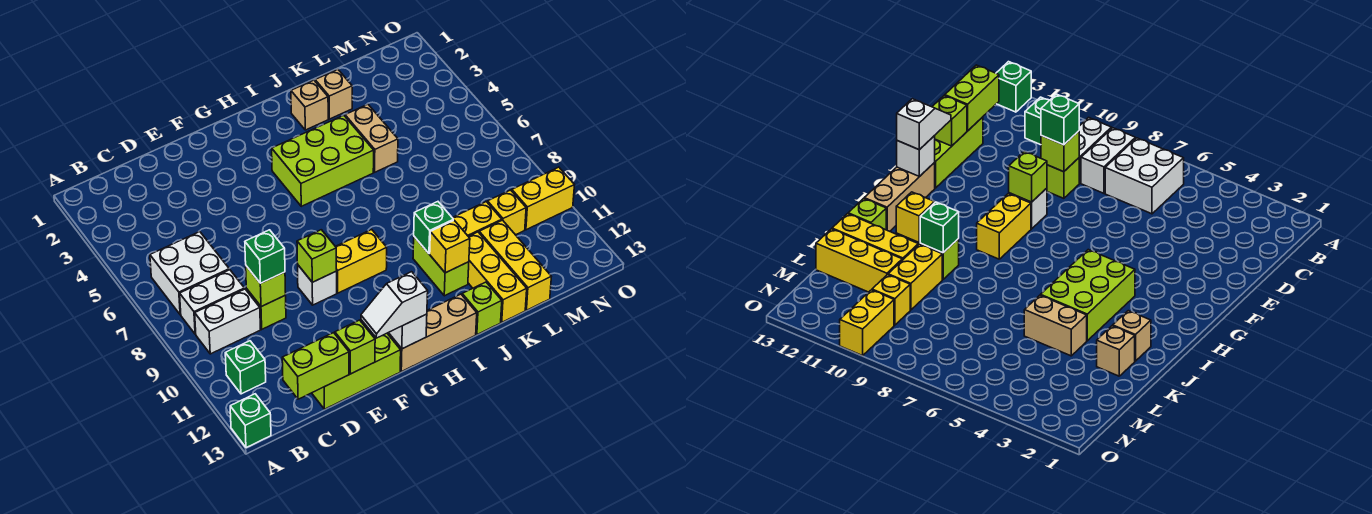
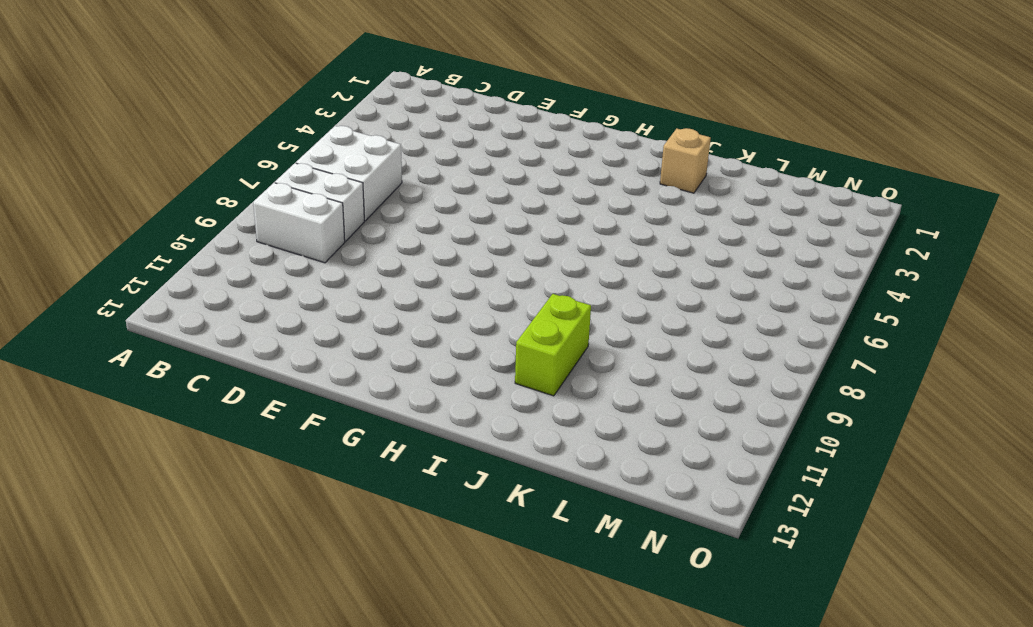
none -> green brick A13 level 1
none -> green brick B11 level 1
none -> lime brick D9 level 1
none -> lime brick D13:F13 level 1

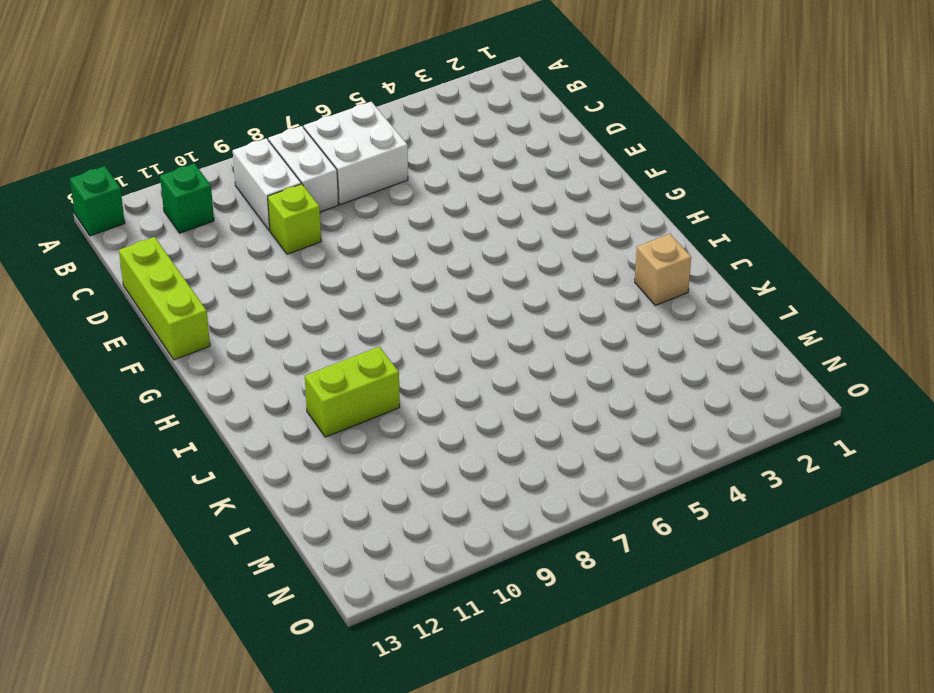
none -> white brick F9 level 1
none -> yellow brick G9:H9 level 1
none -> tan brick G13:I13 level 1
none -> lime brick H4:J5 level 1

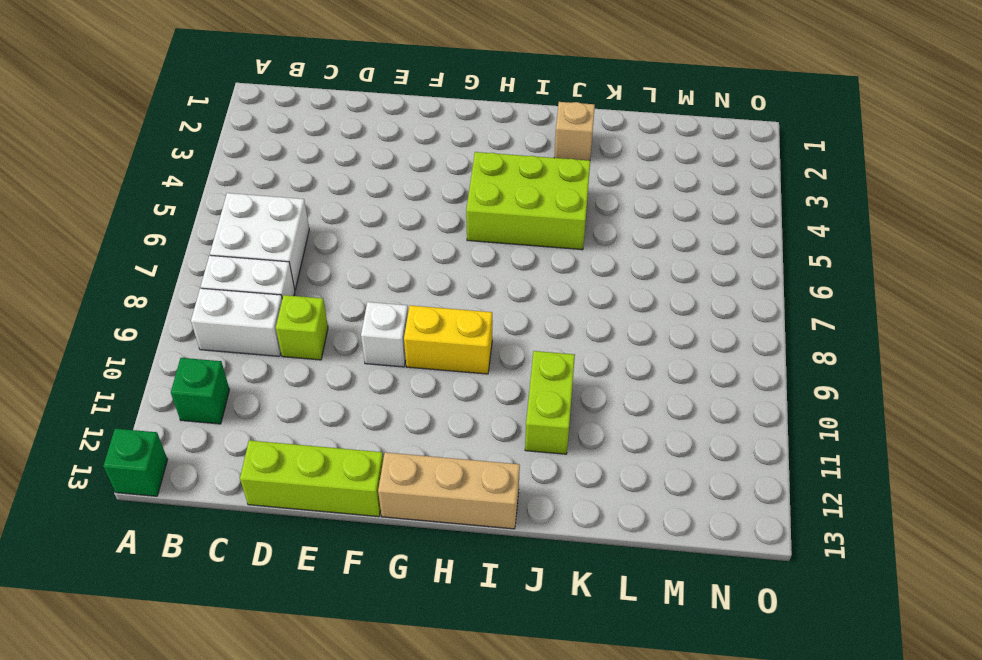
none -> lime brick J13 level 1
none -> tan brick K2 level 1
none -> tan brick K4:K5 level 1
none -> yellow brick K10:L10 level 1

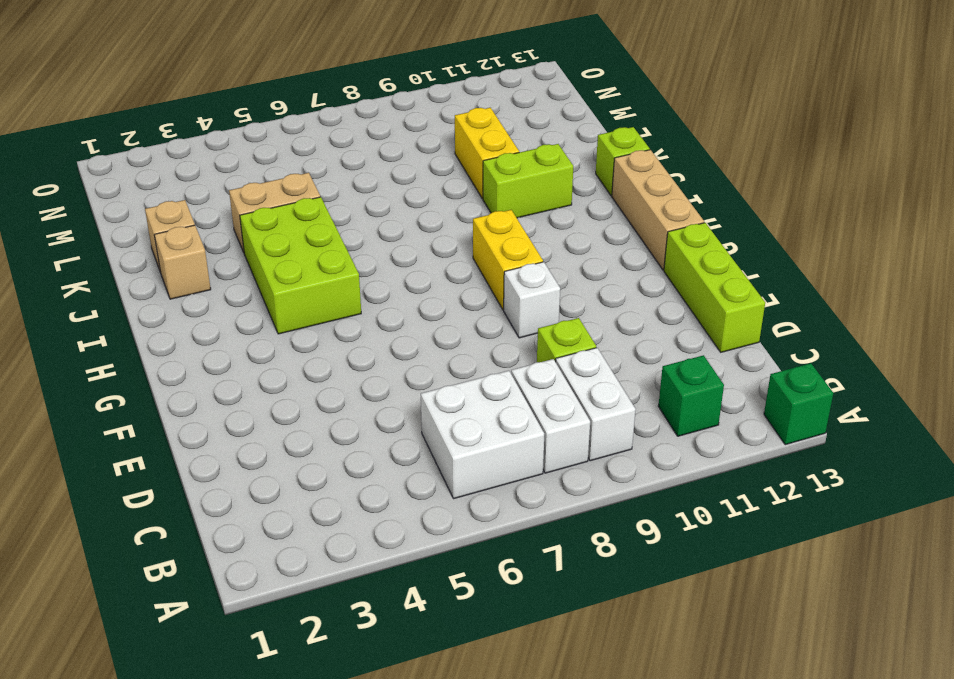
none -> yellow brick K11:K13 level 1
none -> yellow brick L11:L13 level 1
none -> yellow brick M10 level 1
none -> yellow brick N10:O10 level 1

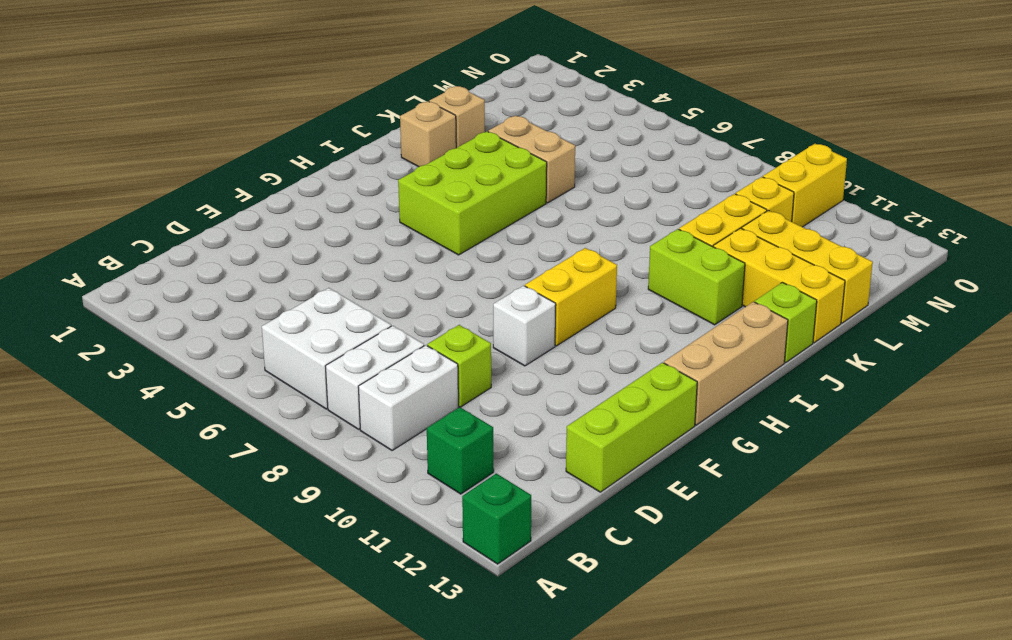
none -> lime brick C13:D13 level 2
none -> lime brick D9 level 2
none -> lime brick E13 level 2
none -> lime brick F9 level 2

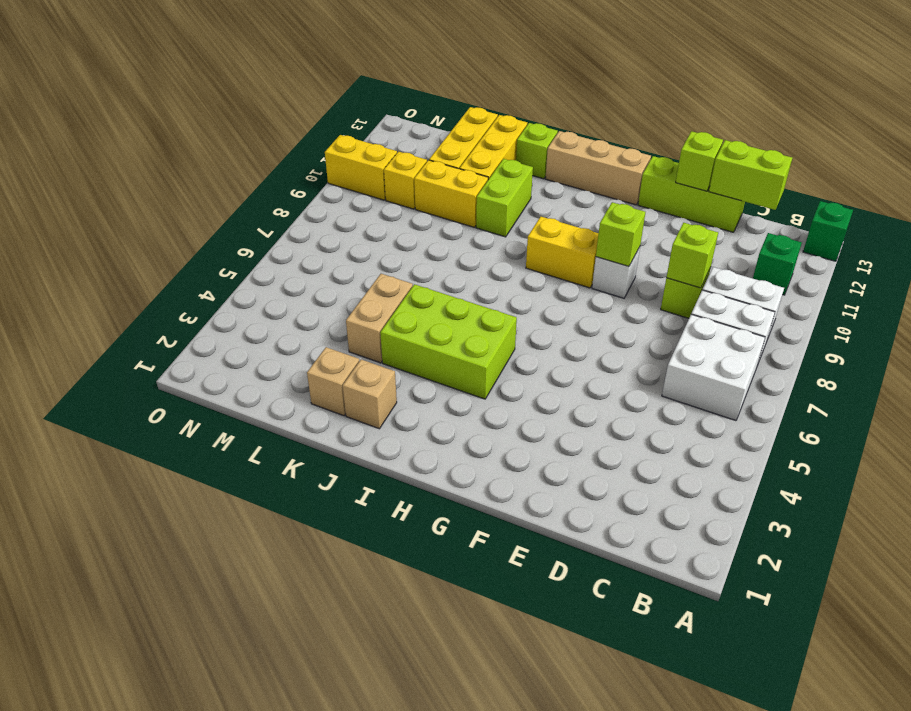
none -> white brick G13 level 2
none -> green brick J10 level 2
none -> yellow brick J11 level 2
none -> green brick D9 level 3

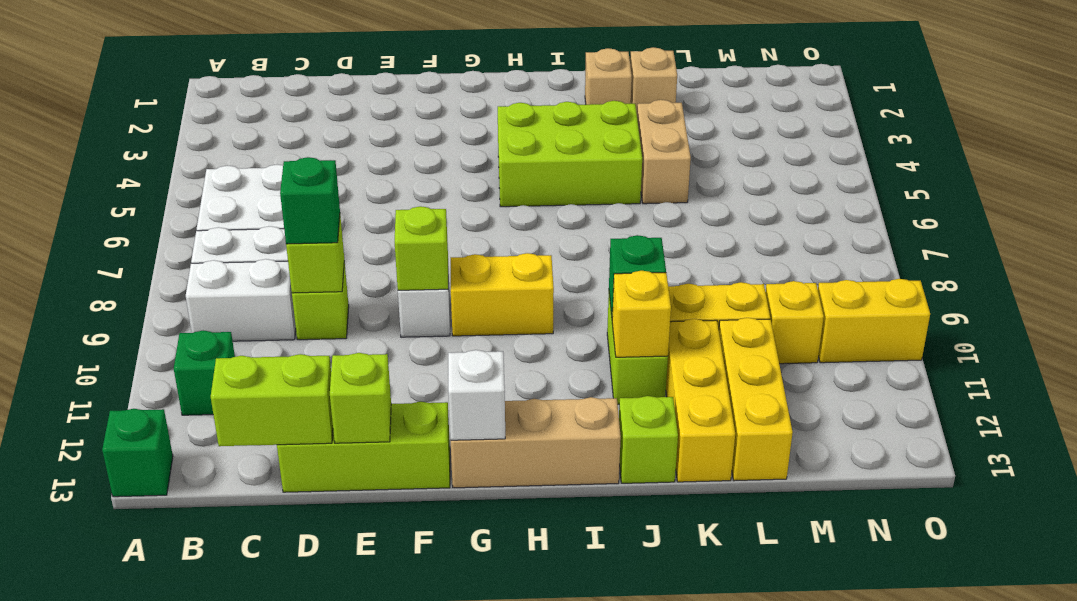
none -> white slope F13:G13 level 3 top G

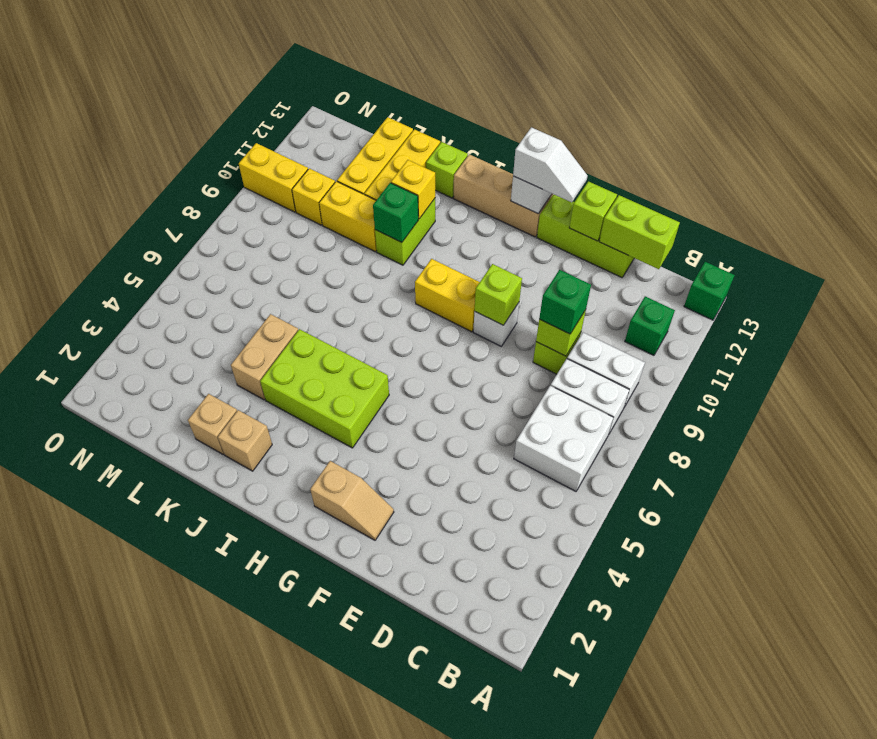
tan slope F2:G2 level 1 top G -> none

